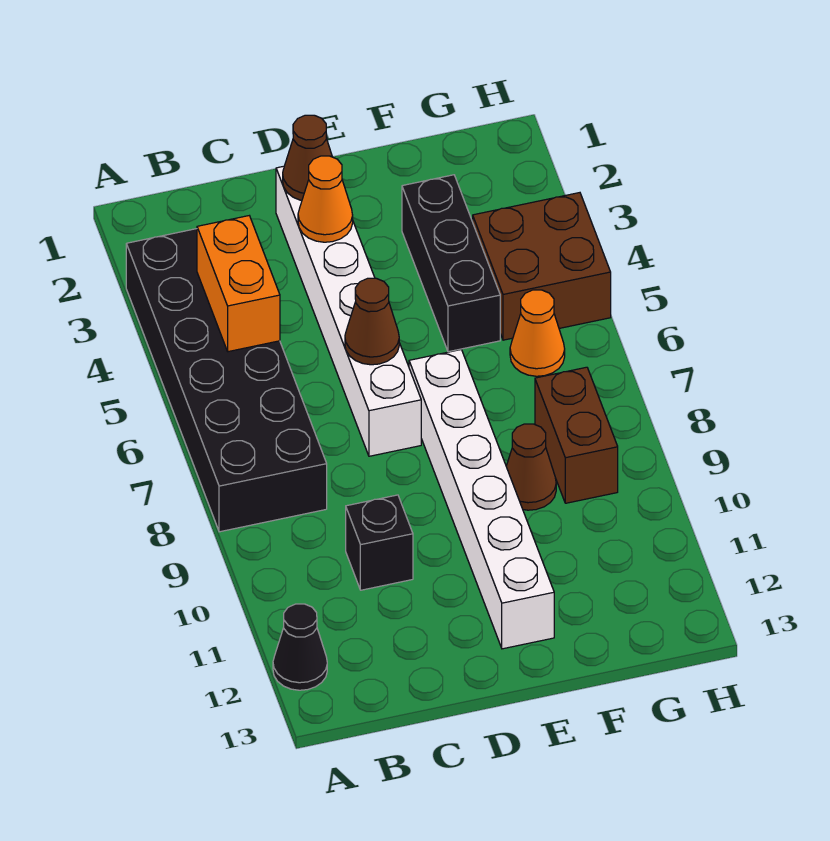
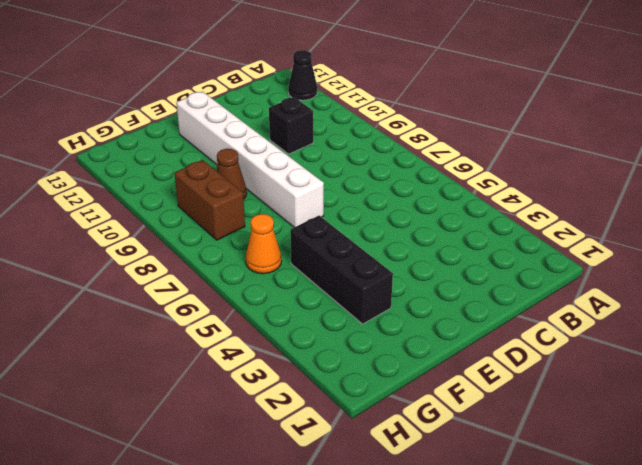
none -> black brick A3:B8 level 1
none -> white brick D2:D7 level 1
none -> brown brick G4:H5 level 1

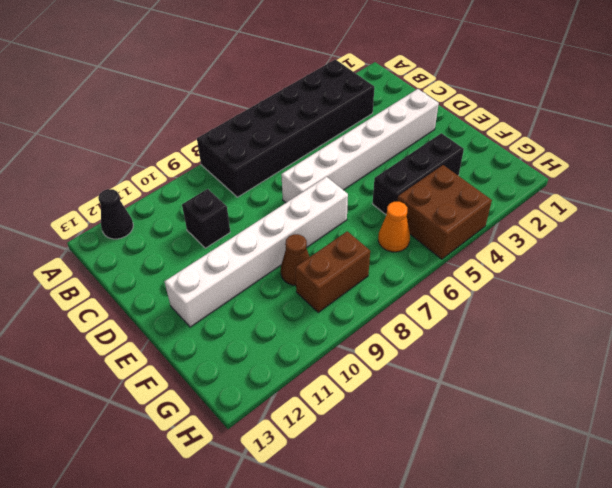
none -> orange brick B4:B5 level 2
none -> brown cone D2 level 2
none -> orange cone D3 level 2

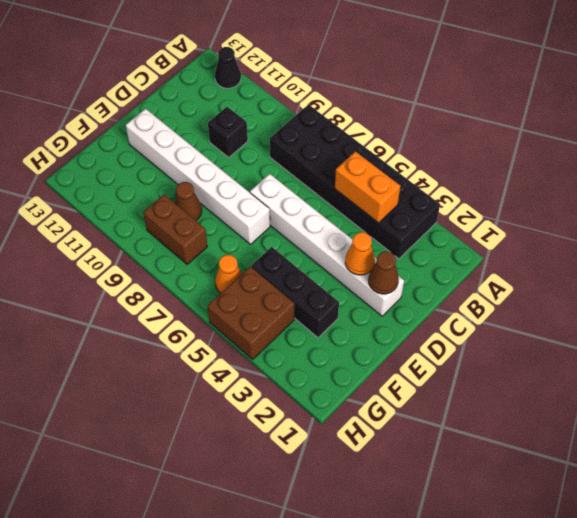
none -> brown cone D6 level 2

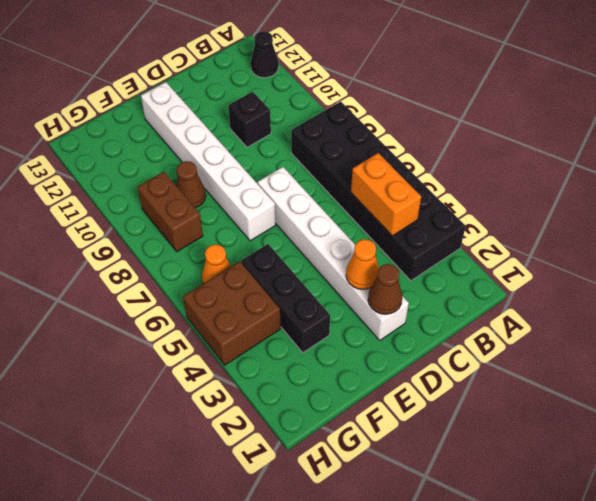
none -> brown cone D6 level 2

